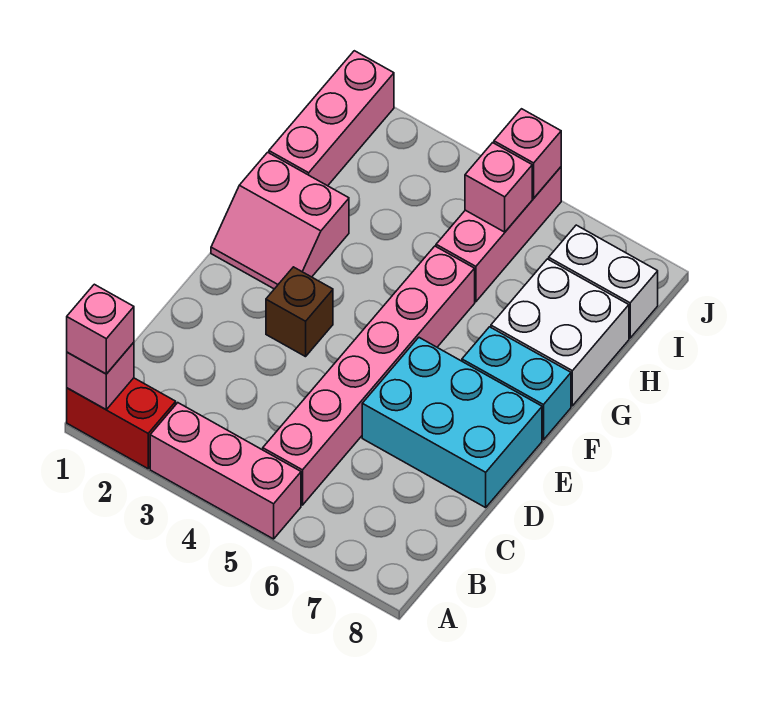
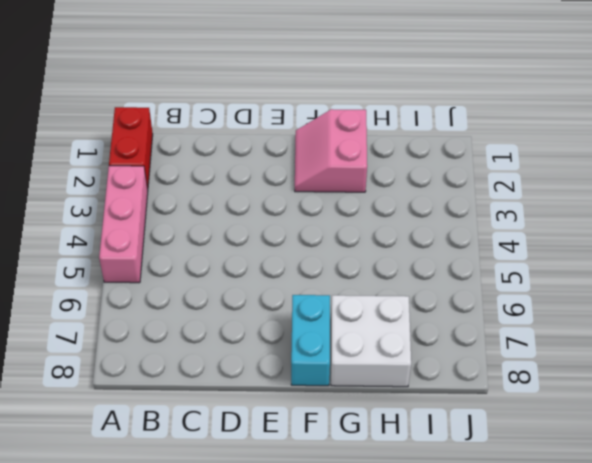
none -> pink brick B5:G5 level 1
none -> cyan brick D6:E8 level 1
none -> brown brick E3 level 1

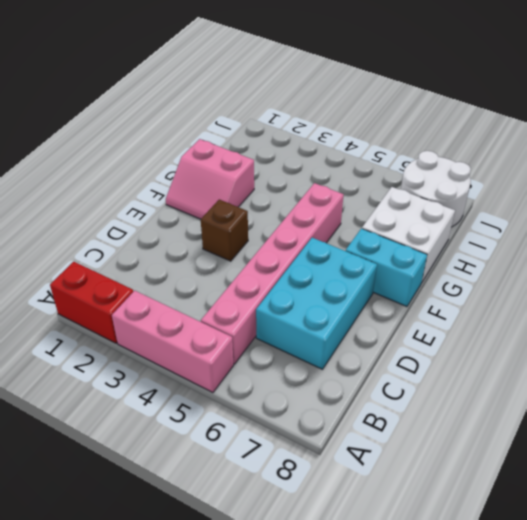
cyan brick C6:E7 level 1 -> cyan brick D6:E8 level 1
white round brick I7:J8 level 1 -> white brick I7:I8 level 1
none -> pink brick H1:J1 level 1
none -> pink brick H5:J5 level 1
none -> pink brick A1 level 2

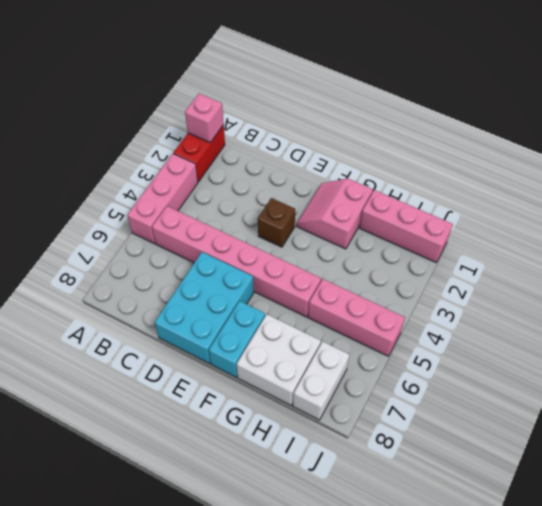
none -> pink brick I5 level 2
none -> pink brick J5 level 2
none -> pink brick A1 level 3

